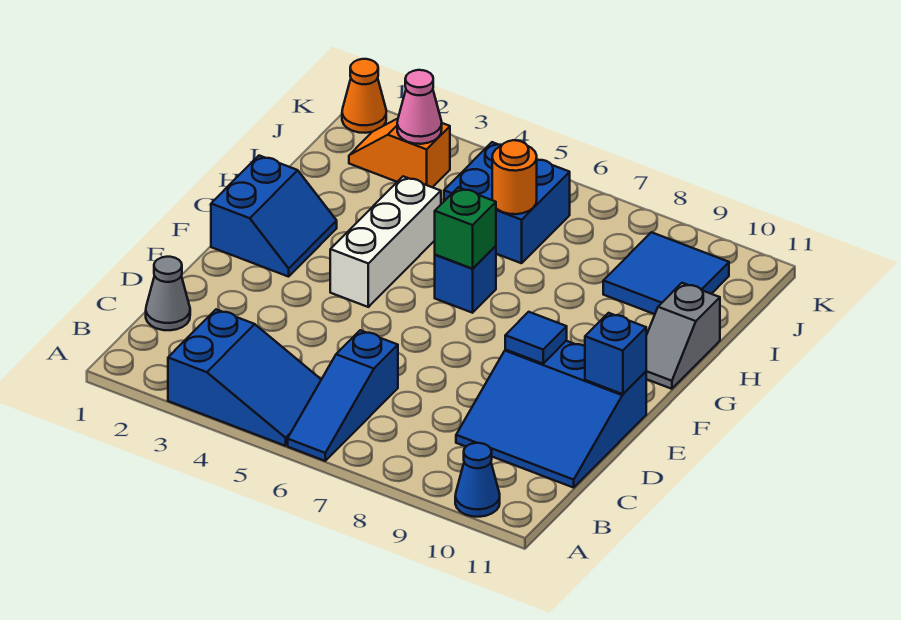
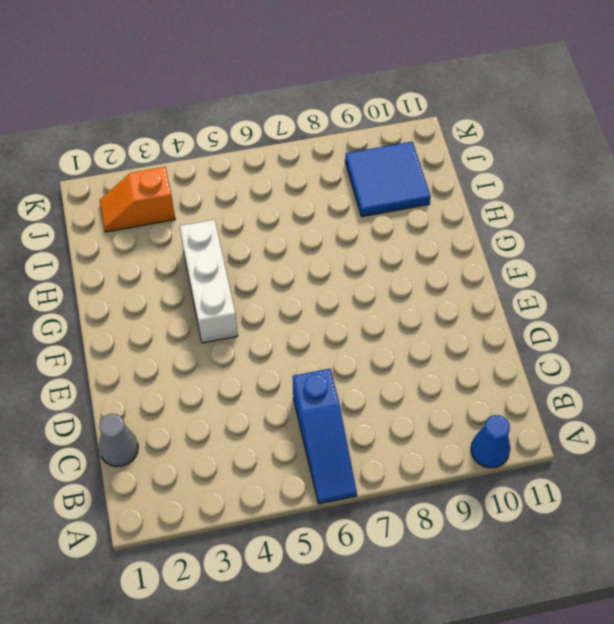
none -> blue slope A3:B5 level 1 top 3
none -> blue slope C9:E11 level 1 top E
none -> blue slope F1:G2 level 1 top 1

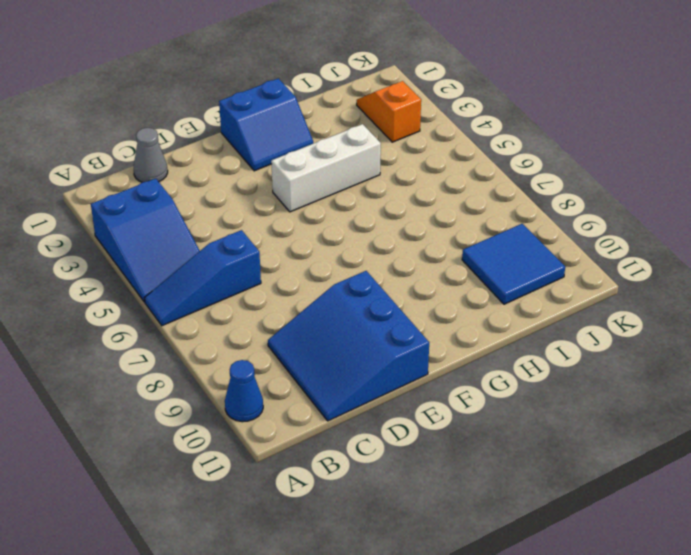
none -> blue brick G6 level 1
none -> grey slope G11:H11 level 1 top H
none -> blue brick I5:J6 level 1

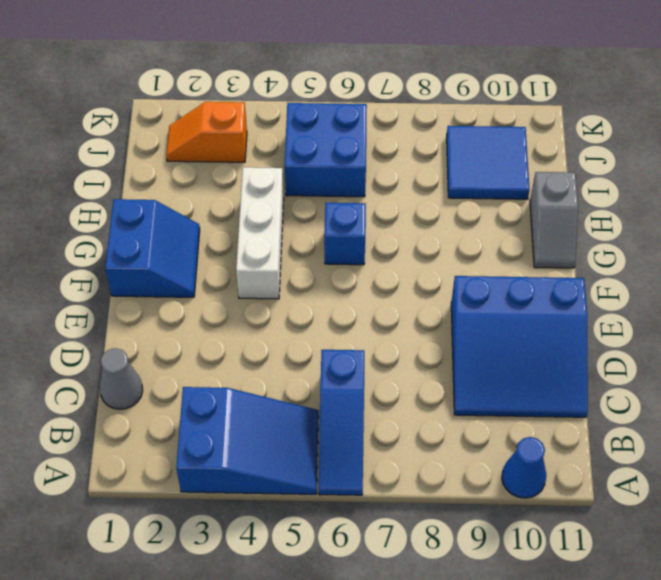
none -> orange cone K1 level 1
none -> blue tile E9 level 2
none -> blue brick E11 level 2

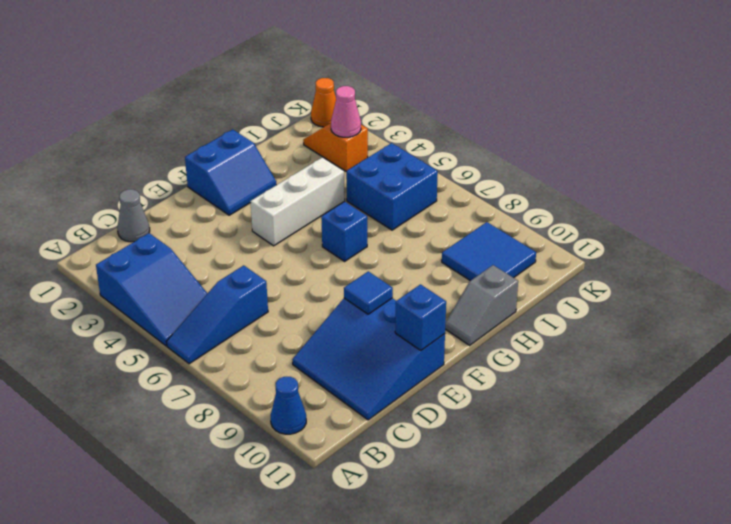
none -> green brick G6 level 2
none -> orange round brick I6 level 2

